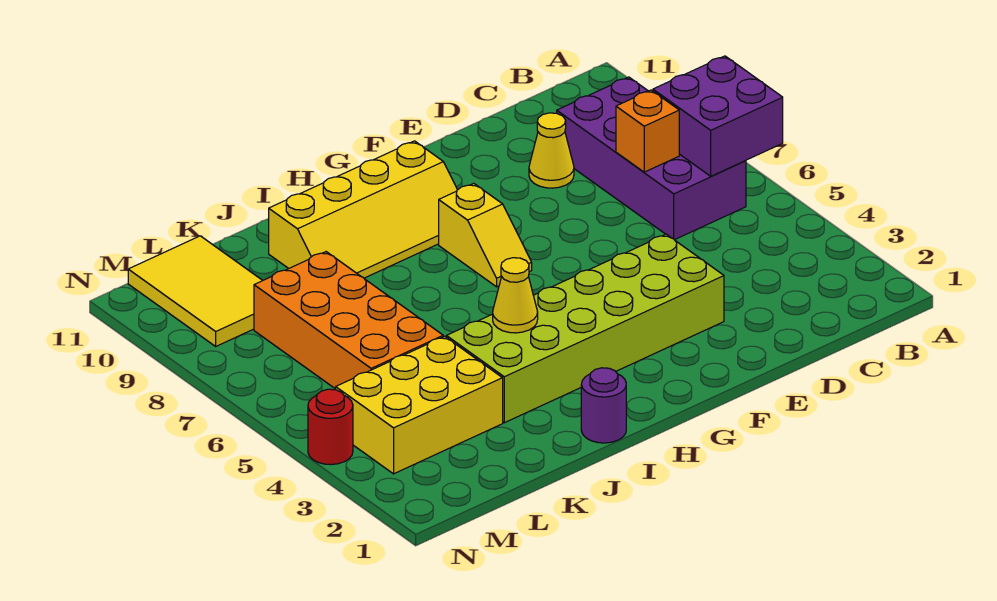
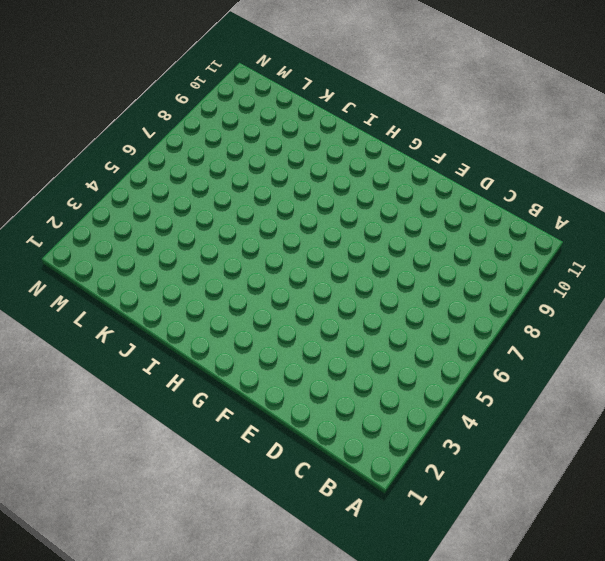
none -> purple brick B6:C9 level 1
none -> yellow cone D9 level 1
none -> lime brick E3:J4 level 1

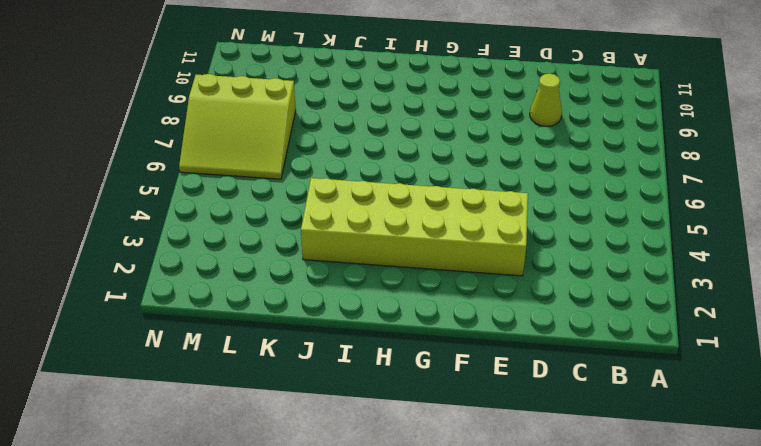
lime cone D9 level 1 -> yellow cone D9 level 1
lime slope L6:N8 level 1 top 8 -> orange brick K5:L8 level 1
none -> purple brick B6:C9 level 1
none -> yellow slope G7:G8 level 1 top 8
none -> yellow slope G9:J10 level 1 top 10

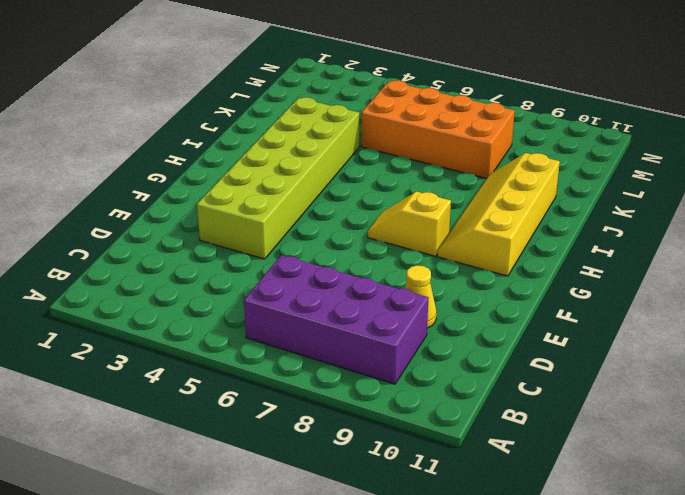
none -> purple round brick I1 level 1
none -> yellow brick K3:M4 level 1
none -> yellow tile L9:M11 level 1

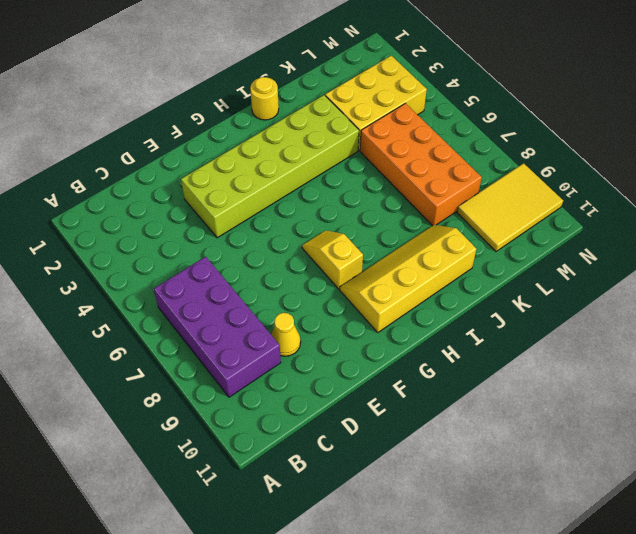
yellow round brick I1 level 1 -> purple round brick I1 level 1
yellow tile L9:N10 level 1 -> yellow tile L9:M11 level 1
none -> red round brick N4 level 1
none -> purple brick A6:B7 level 2
none -> orange brick C7 level 2

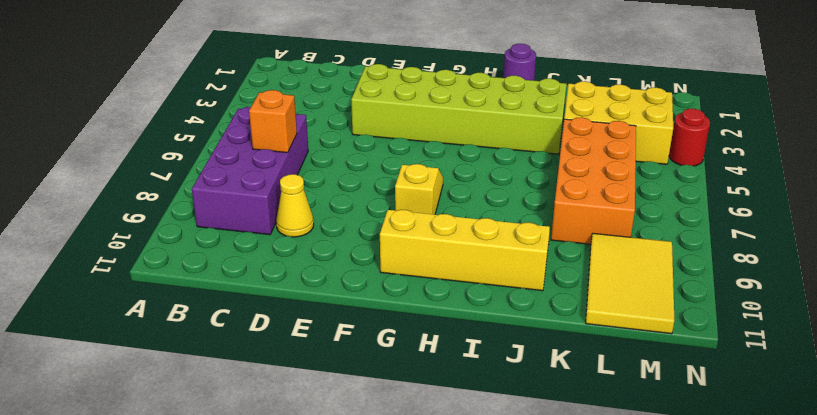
none -> purple brick A6:B7 level 2
none -> yellow cone I4 level 2

